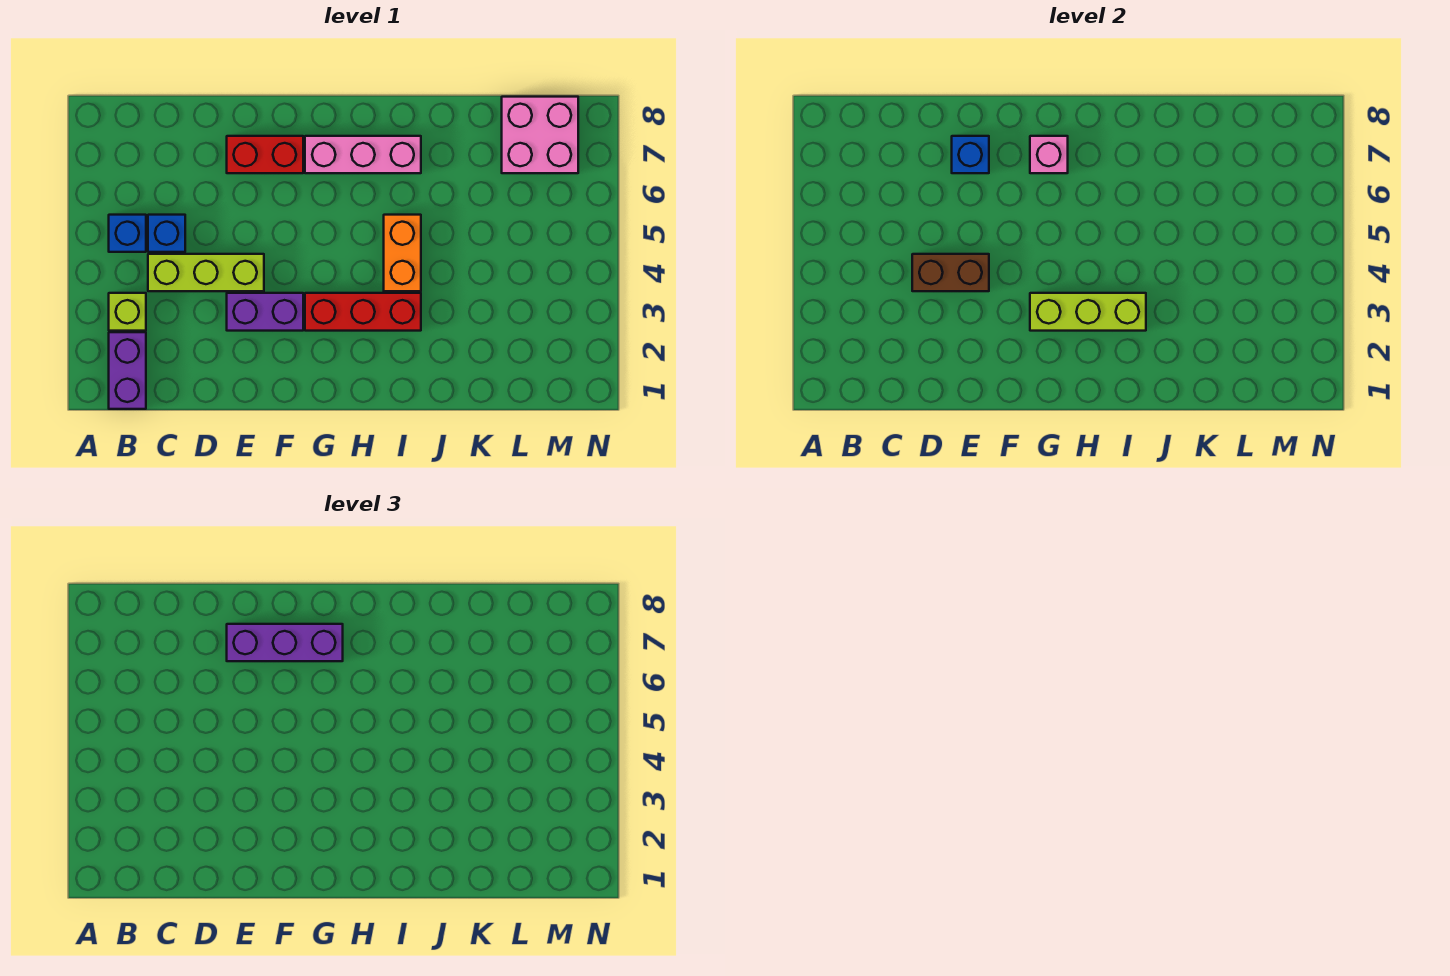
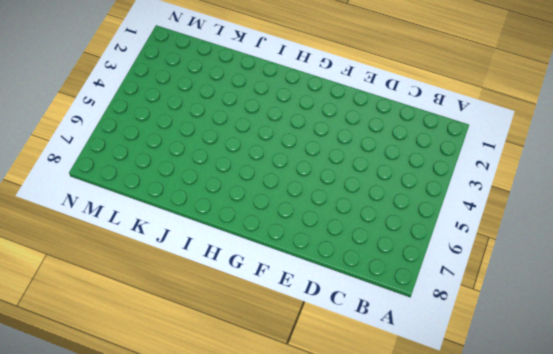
none -> purple brick B1:B2 level 1
none -> lime brick B3 level 1
none -> blue brick B5 level 1

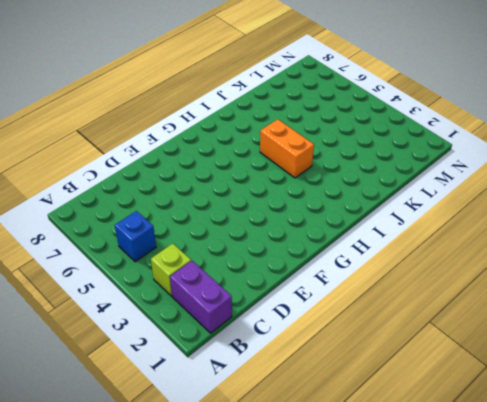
none -> lime brick C4:E4 level 1
none -> blue brick C5 level 1
none -> purple brick E3:F3 level 1

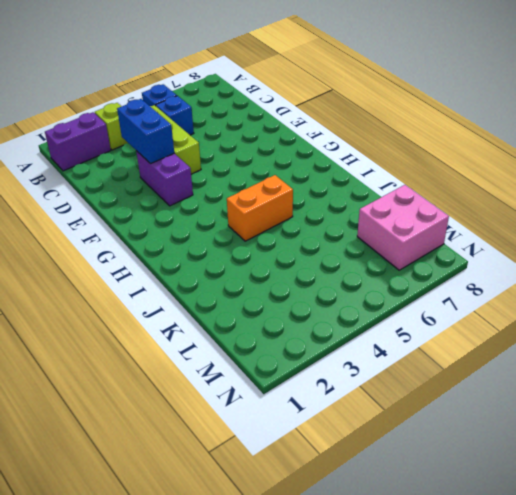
blue brick D3:E3 level 2 -> none
none -> red brick E7:F7 level 1
none -> red brick G3:I3 level 1
none -> pink brick G7:I7 level 1

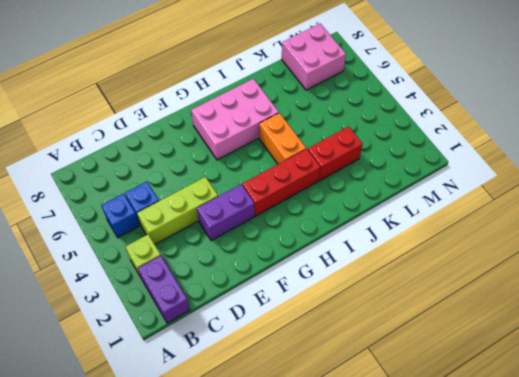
pink brick G6:I7 level 1 -> pink brick G7:I7 level 1
red brick J3:K3 level 1 -> red brick E7:F7 level 1
none -> brown brick D4:E4 level 2
none -> blue brick E7 level 2
none -> lime brick G3:I3 level 2

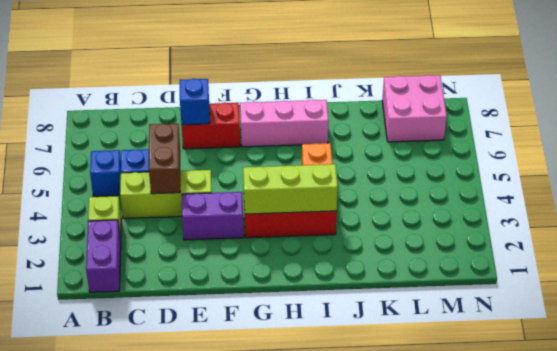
brown brick D4:D5 level 2 -> brown brick D4:E4 level 2
none -> pink brick G7 level 2
none -> purple brick E7:G7 level 3

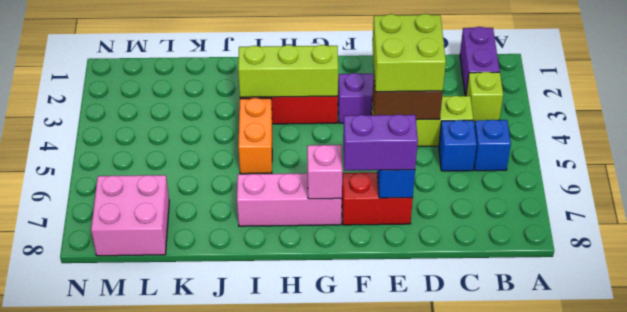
lime brick D3:E4 level 3 -> none
purple brick E7:F7 level 3 -> purple brick E7:G7 level 3

